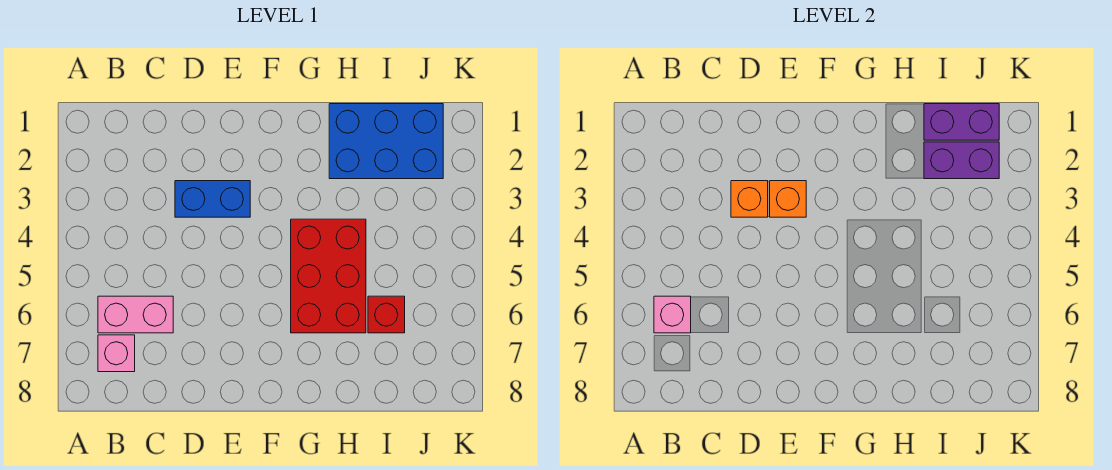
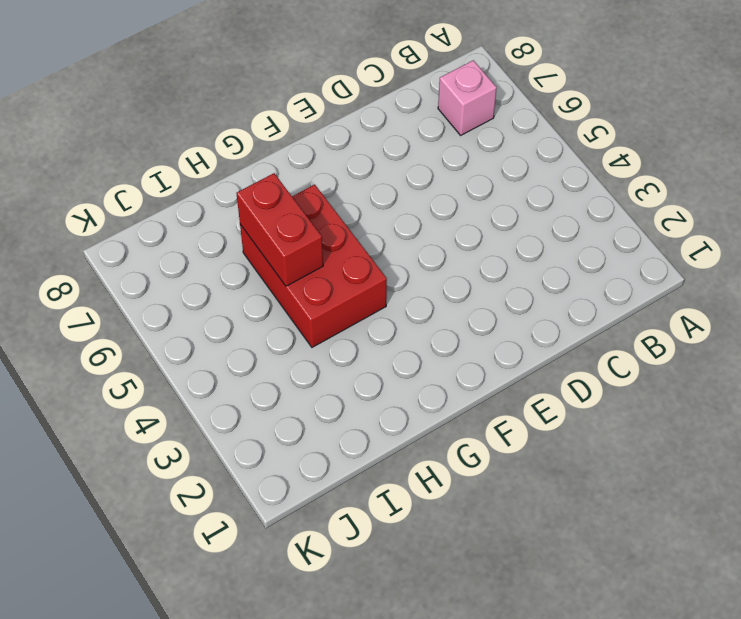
red brick H5:H6 level 2 -> none
none -> pink brick B6:C6 level 1
none -> blue brick D3:E3 level 1

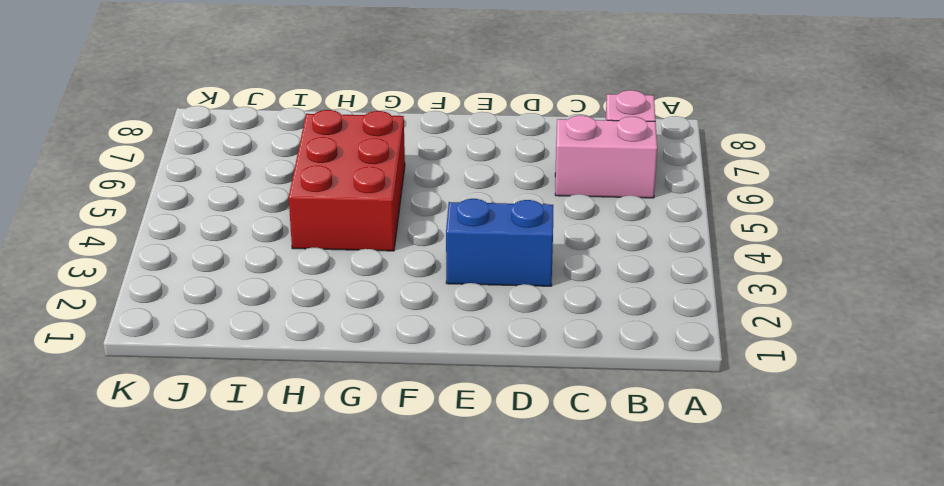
none -> blue brick H1:J2 level 1
none -> red brick I6 level 1

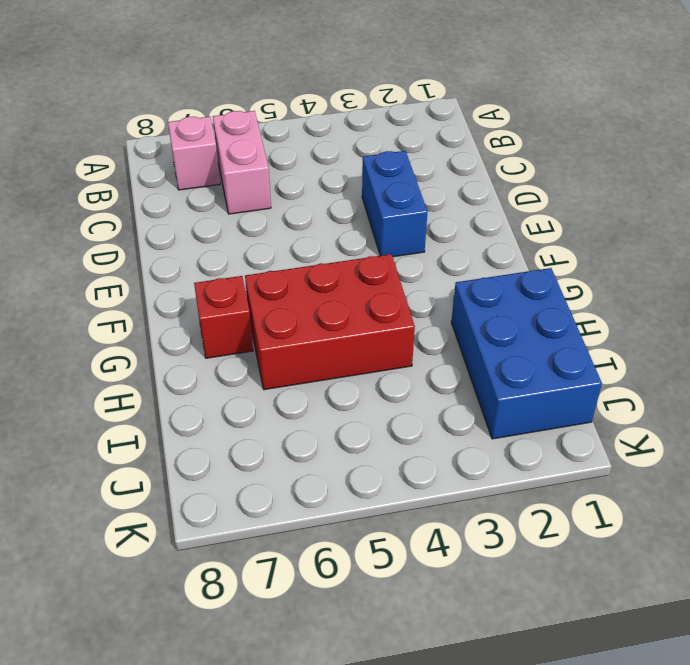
red brick G7 level 1 -> red brick I6 level 1
none -> pink brick B6 level 2
none -> orange brick D3 level 2

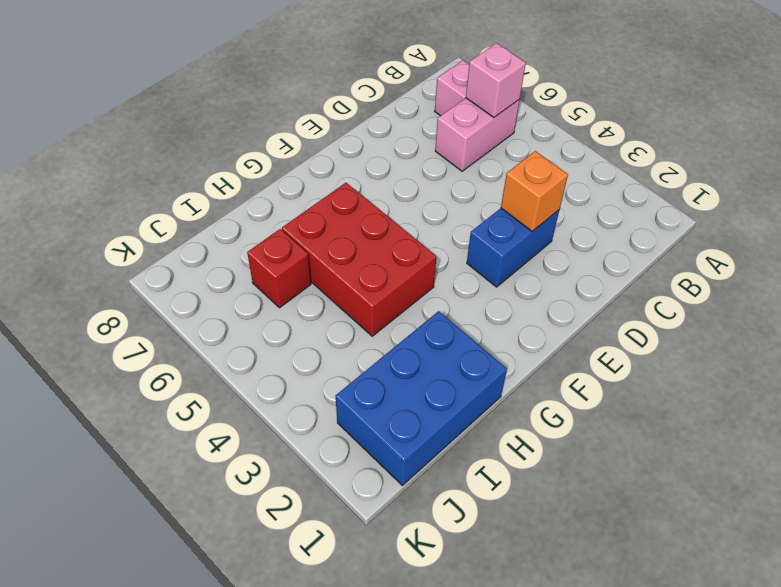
none -> orange brick E3 level 2
none -> purple brick I1:J1 level 2

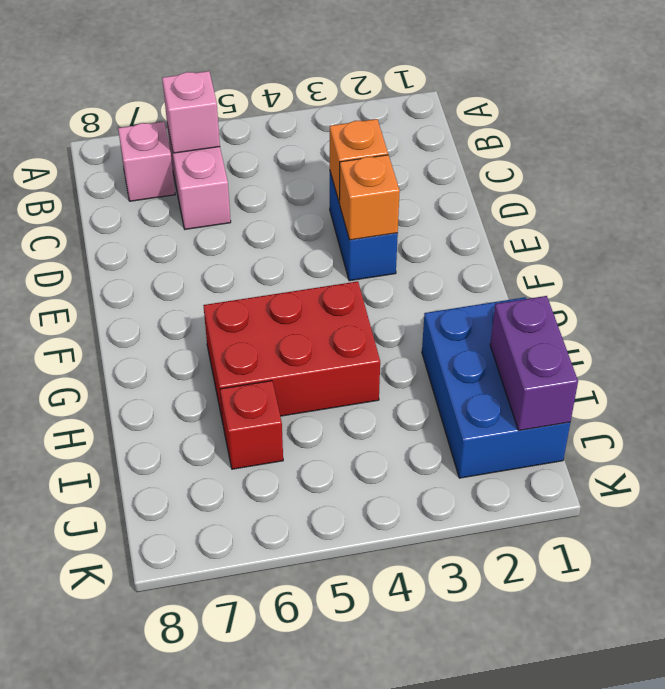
none -> purple brick I2:J2 level 2

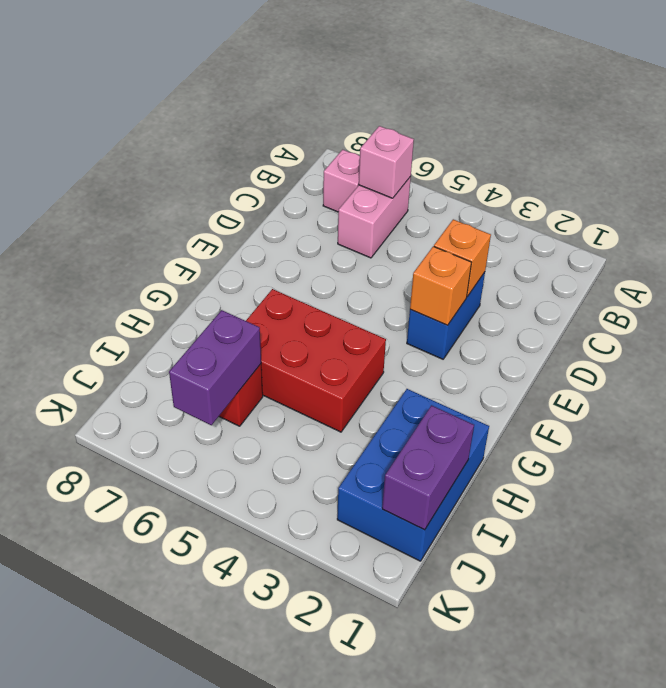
purple brick I6:J6 level 2 -> purple brick I2:J2 level 2

